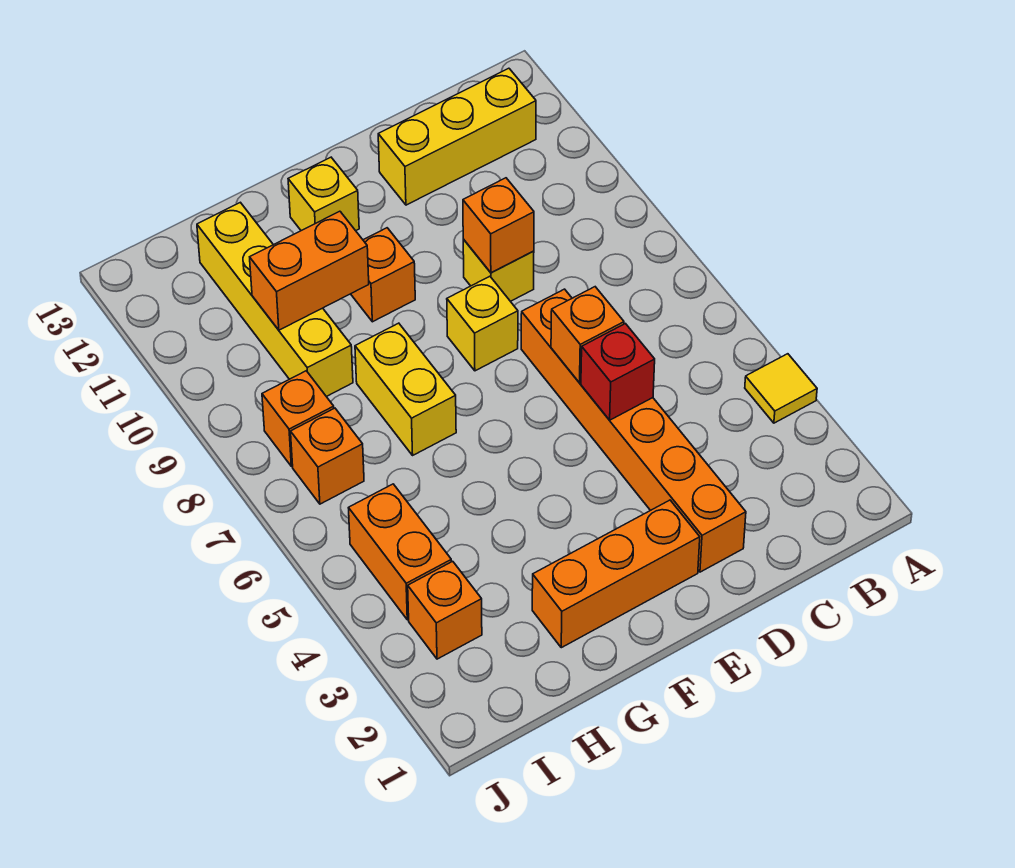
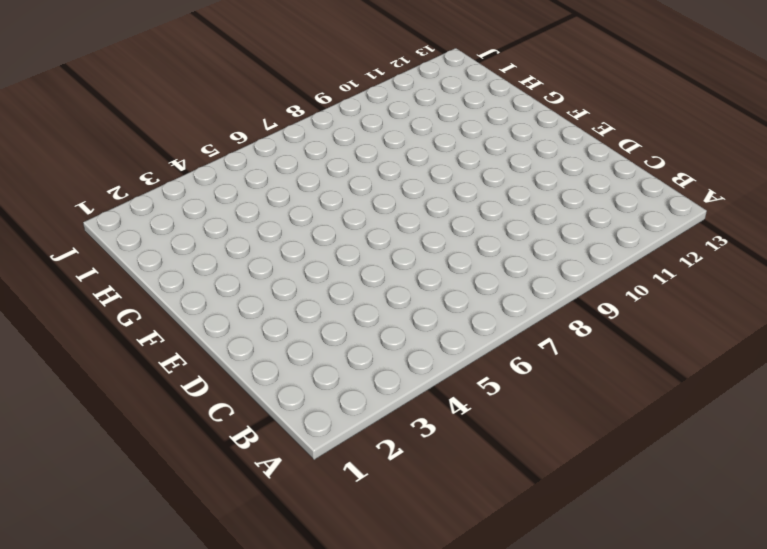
none -> yellow tile A4 level 1
none -> yellow brick B12:D12 level 1
none -> orange brick D2:D7 level 1

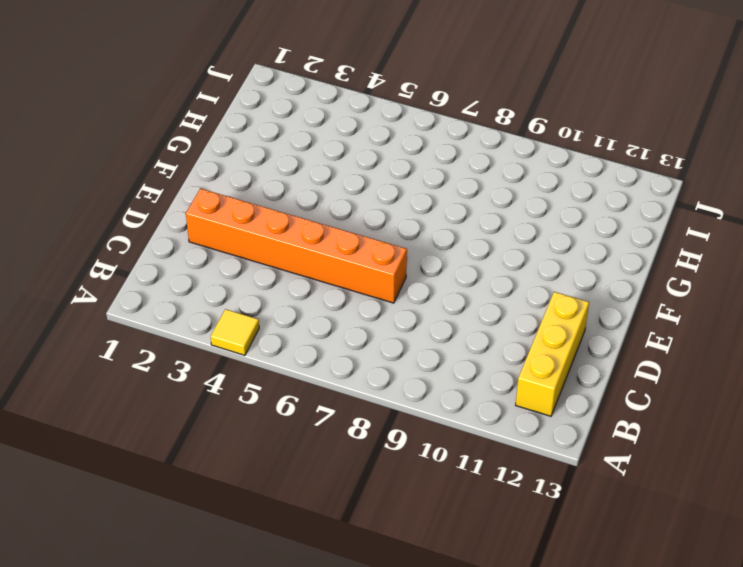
none -> yellow brick D9 level 1
none -> orange brick E2:G2 level 1
none -> yellow brick E8 level 1

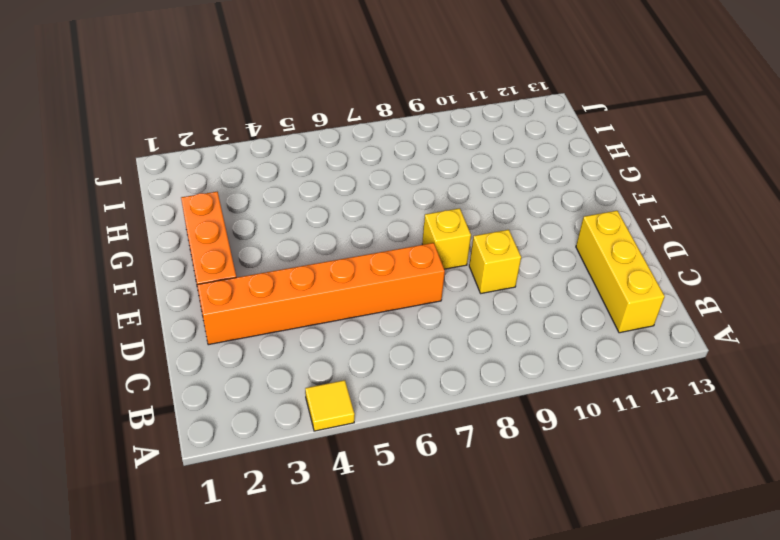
none -> orange brick F10 level 1
none -> yellow brick F12 level 1
none -> yellow brick G7:G8 level 1

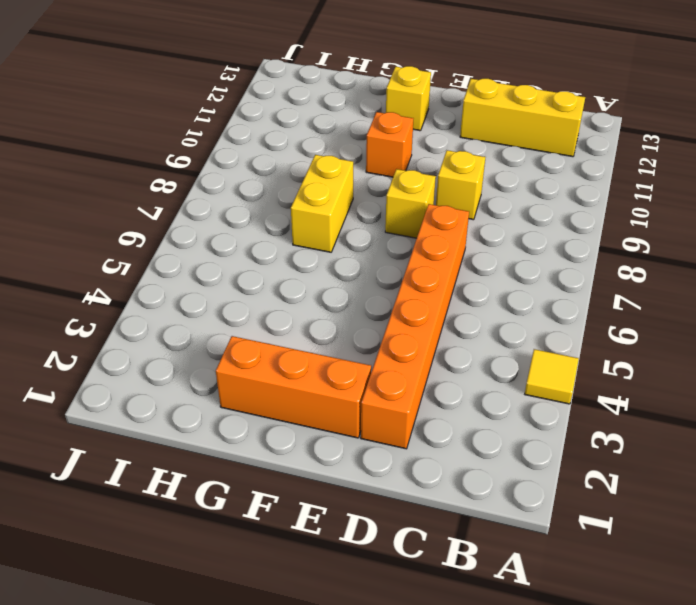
none -> yellow brick H9:H12 level 1
none -> orange brick I3 level 1
none -> orange brick I4:I5 level 1

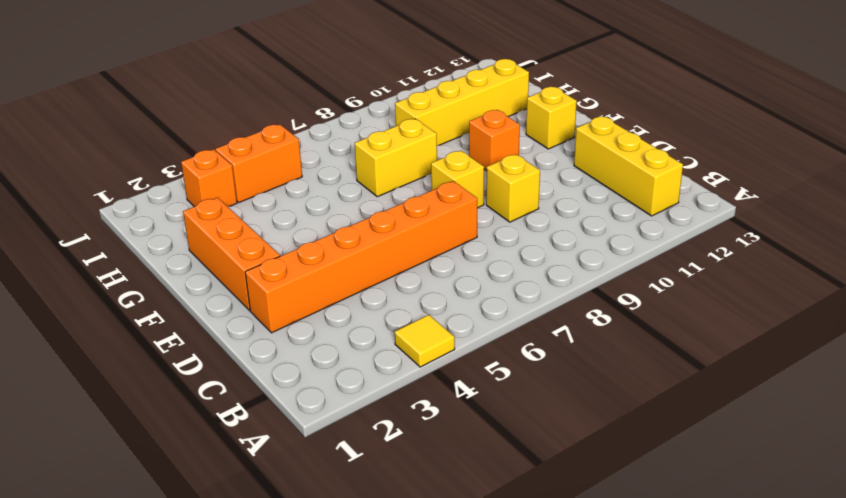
none -> orange brick I7 level 1
none -> orange brick I8 level 1
none -> red brick D5 level 2

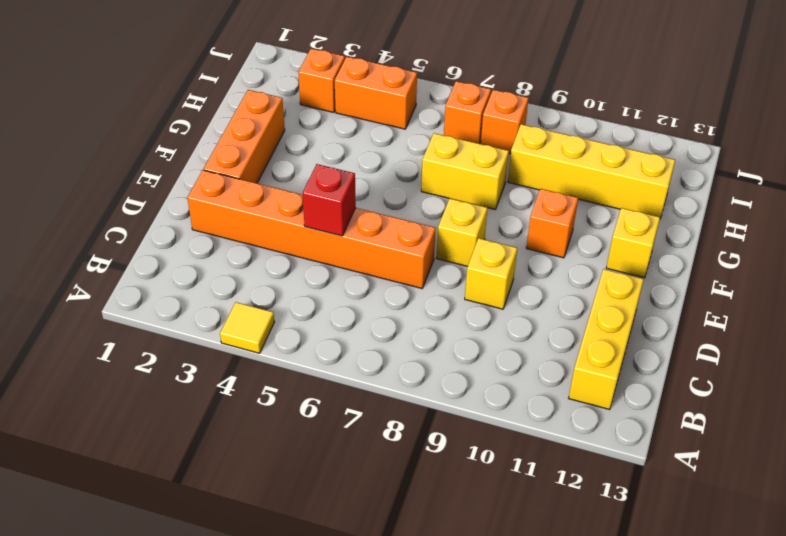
none -> orange brick D6 level 2
none -> orange brick D9 level 2
none -> orange brick G10:H10 level 2

